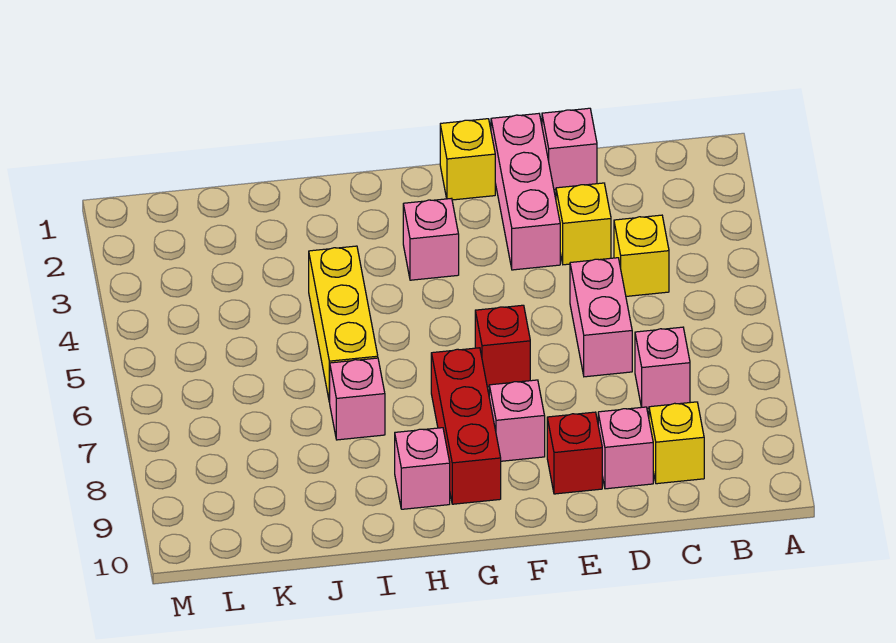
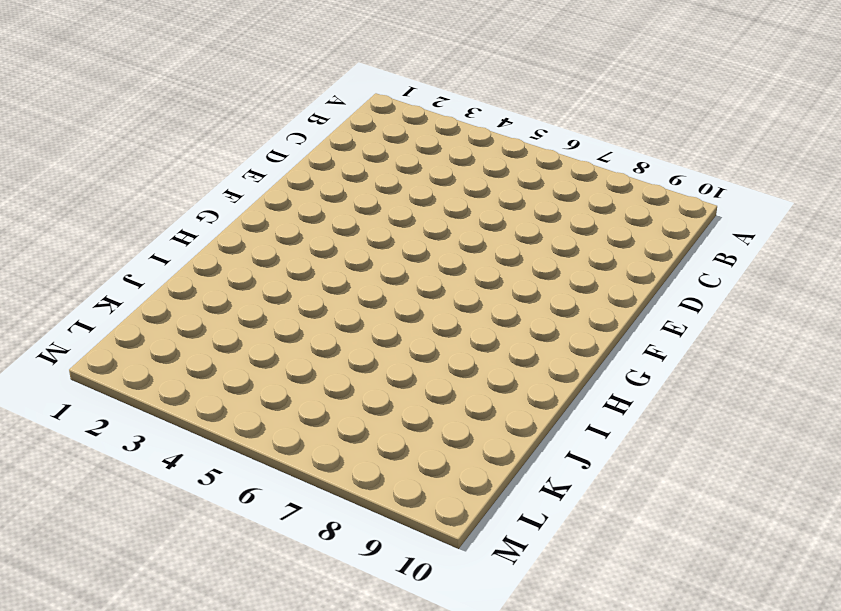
none -> yellow brick C4 level 1
none -> pink brick C7 level 1
none -> yellow brick C9 level 1

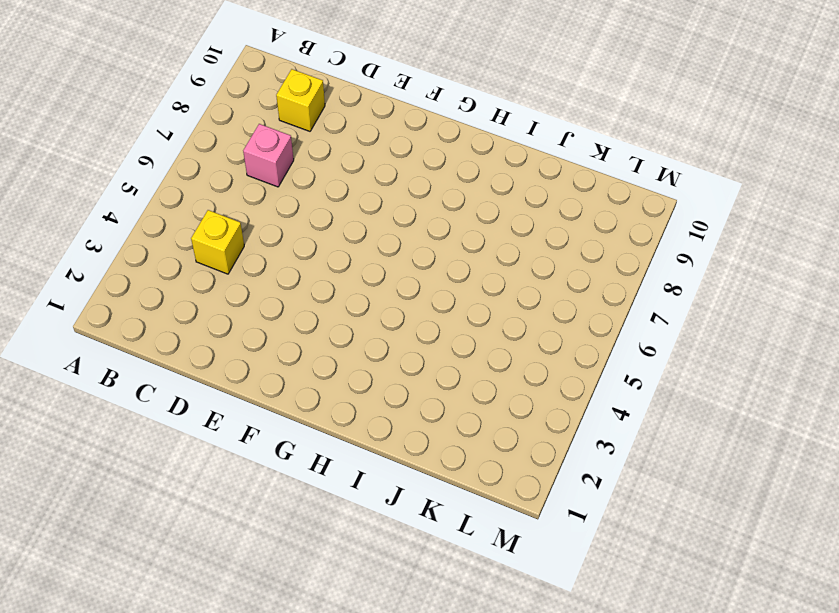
none -> pink brick D1 level 1
none -> yellow brick D3 level 1
none -> pink brick D5:D6 level 1

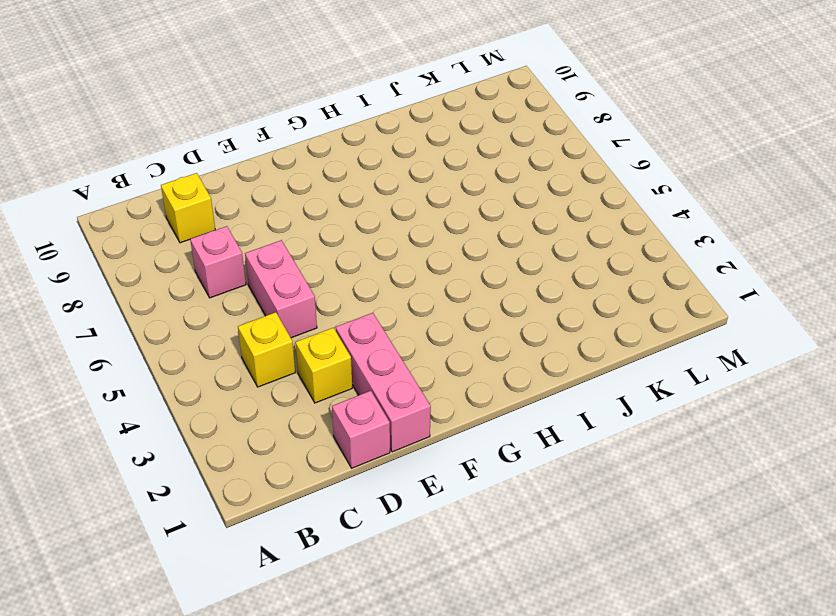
none -> pink brick D9 level 1
none -> red brick E9 level 1
none -> yellow brick F1 level 1

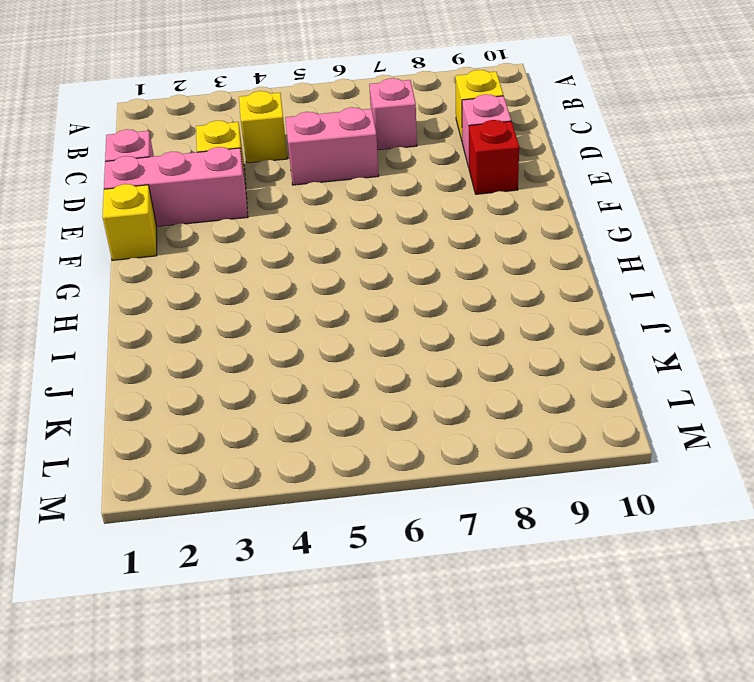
none -> red brick F6 level 1
none -> pink brick F8 level 1
none -> pink brick G3 level 1

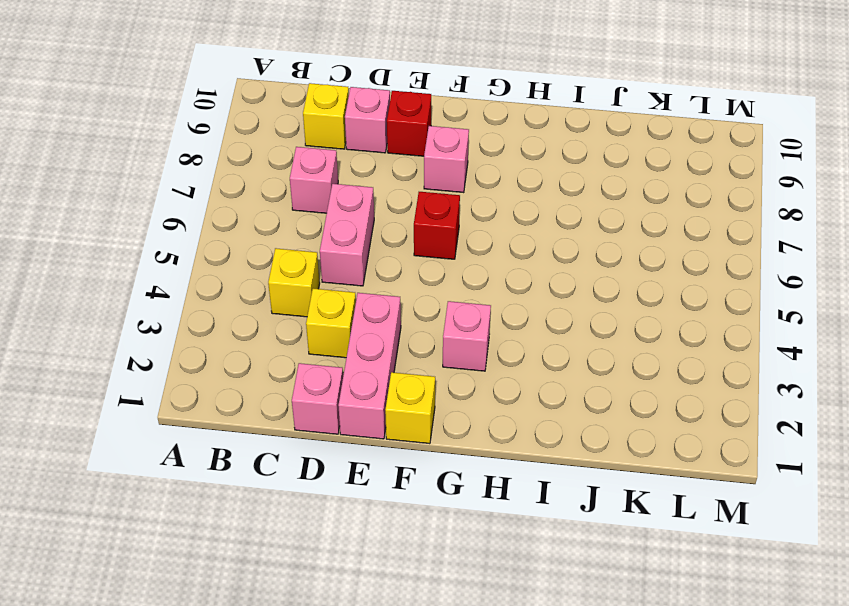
none -> red brick G7:G9 level 1
none -> pink brick H9 level 1
none -> yellow brick I4:I6 level 1

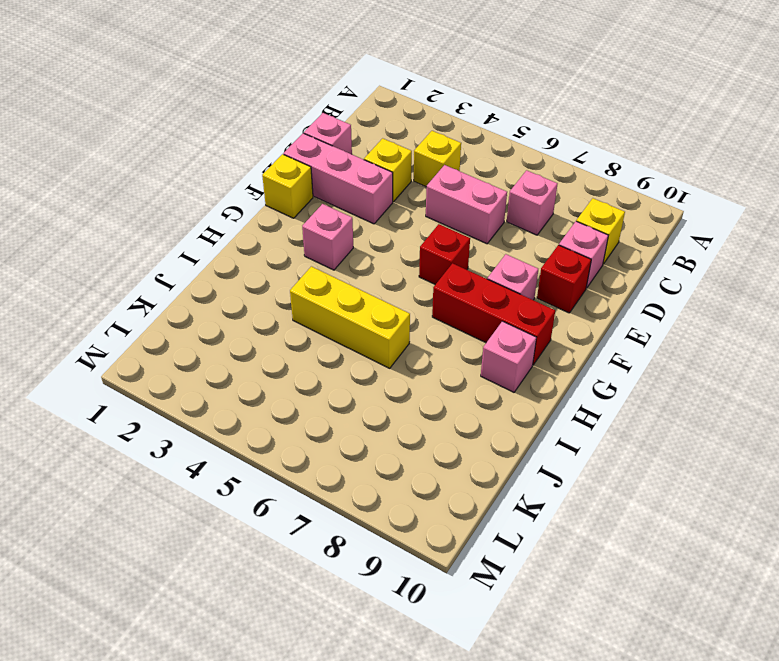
none -> pink brick I7 level 1

